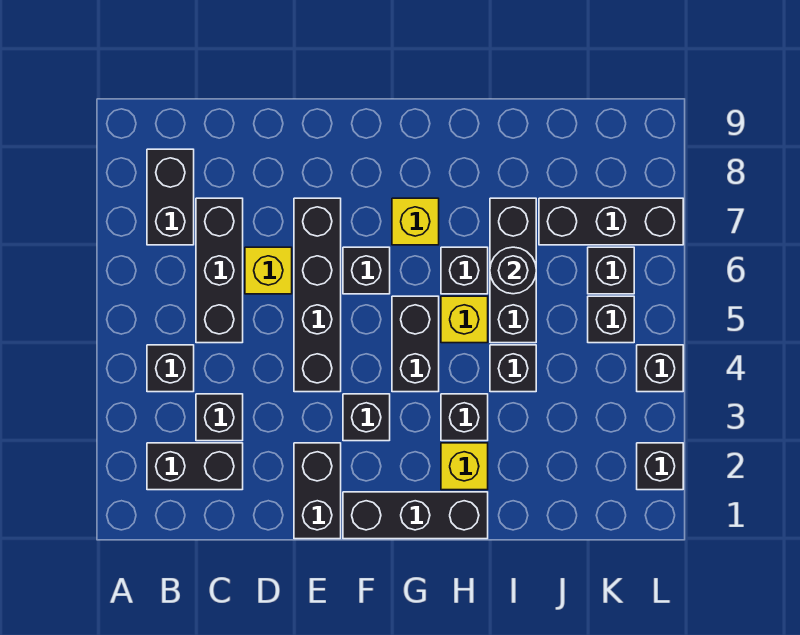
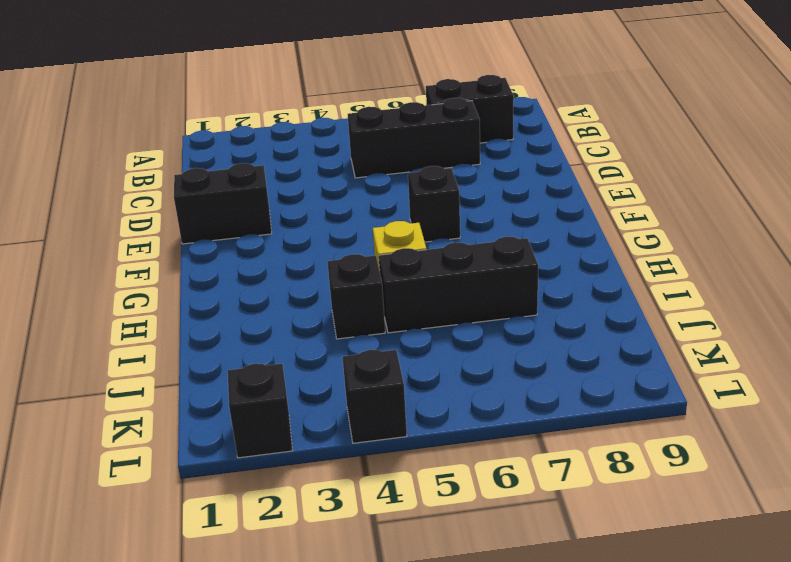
none -> black brick B2:C2 level 1
none -> black brick B4 level 1
none -> black brick C3 level 1

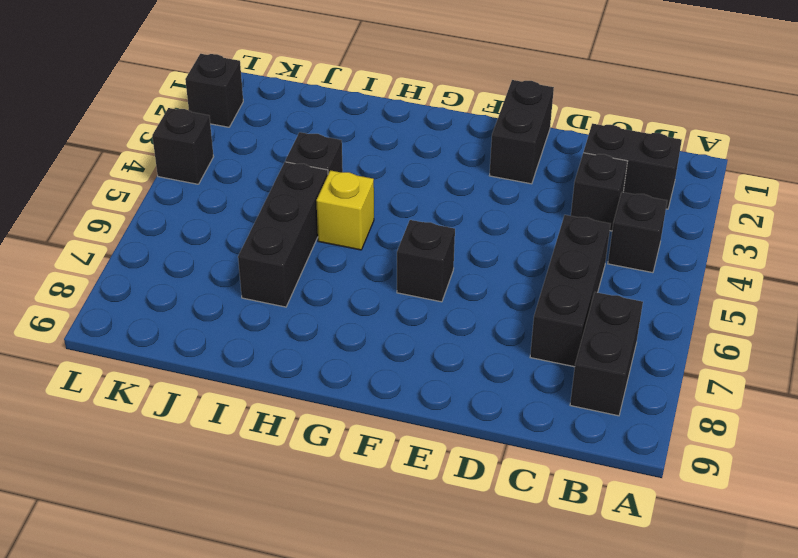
none -> yellow brick D6 level 1
none -> black brick E4:E7 level 1
none -> black brick F1:H1 level 1

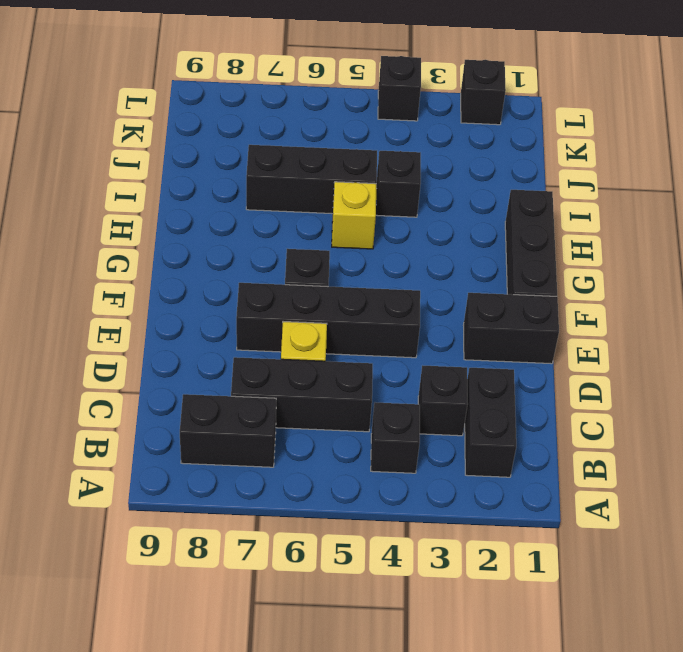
none -> black brick F3 level 1
none -> black brick G4:G5 level 1
none -> yellow brick G7 level 1

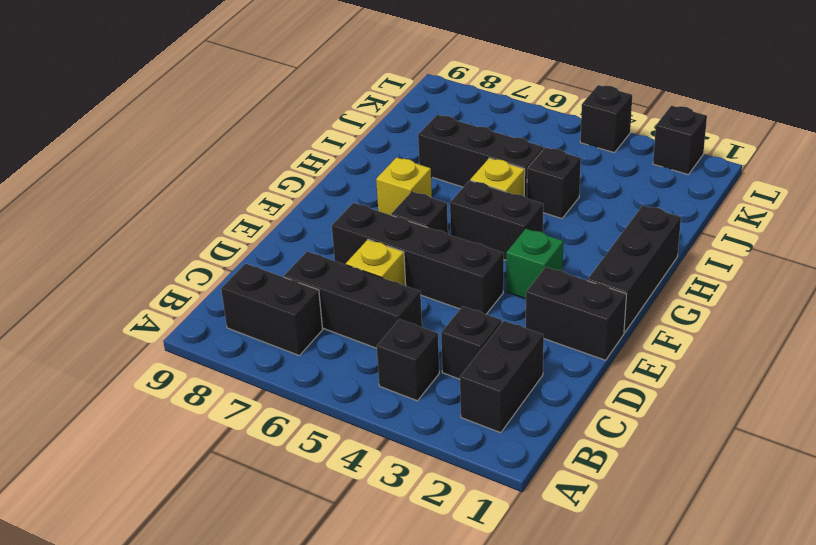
green brick F3 level 1 -> black brick F3 level 1
none -> yellow brick H2 level 1
none -> black brick H3 level 1
none -> black brick H6 level 1

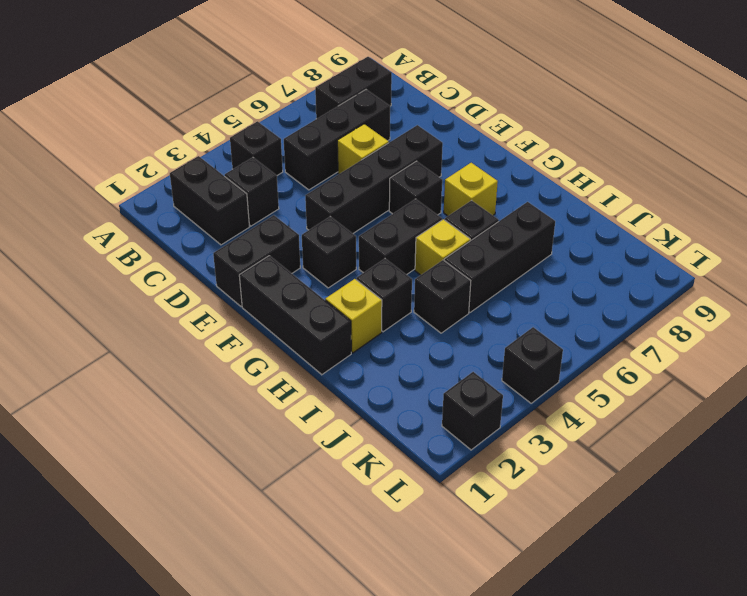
none -> black brick J7:L7 level 1
none -> black brick K5 level 1
none -> black brick K6 level 1

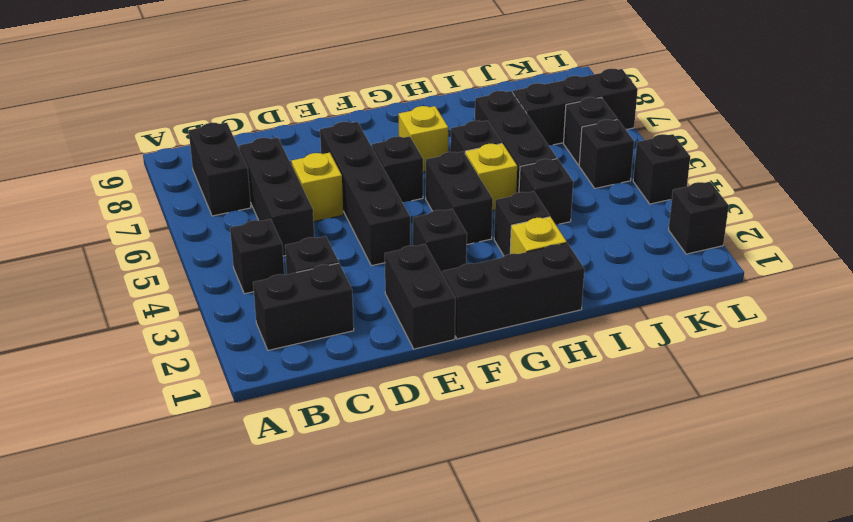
none -> black round brick I6 level 2

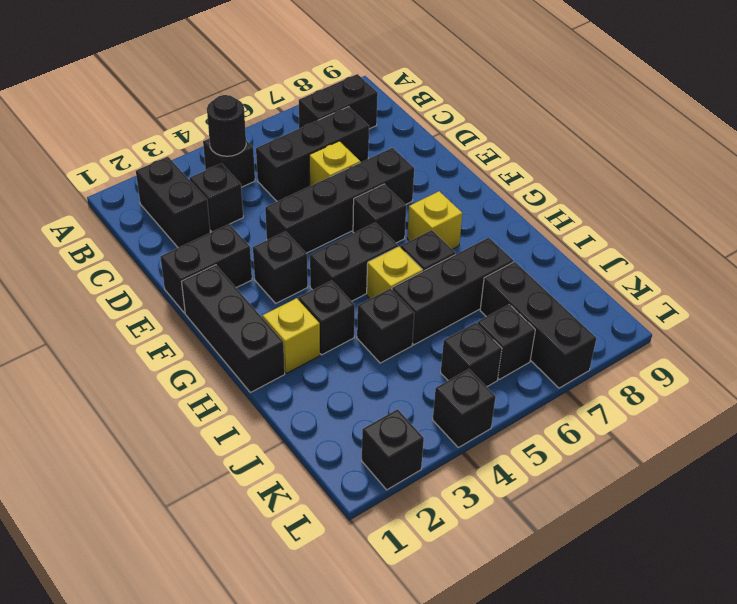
black round brick B4 level 2 -> black round brick I6 level 2

